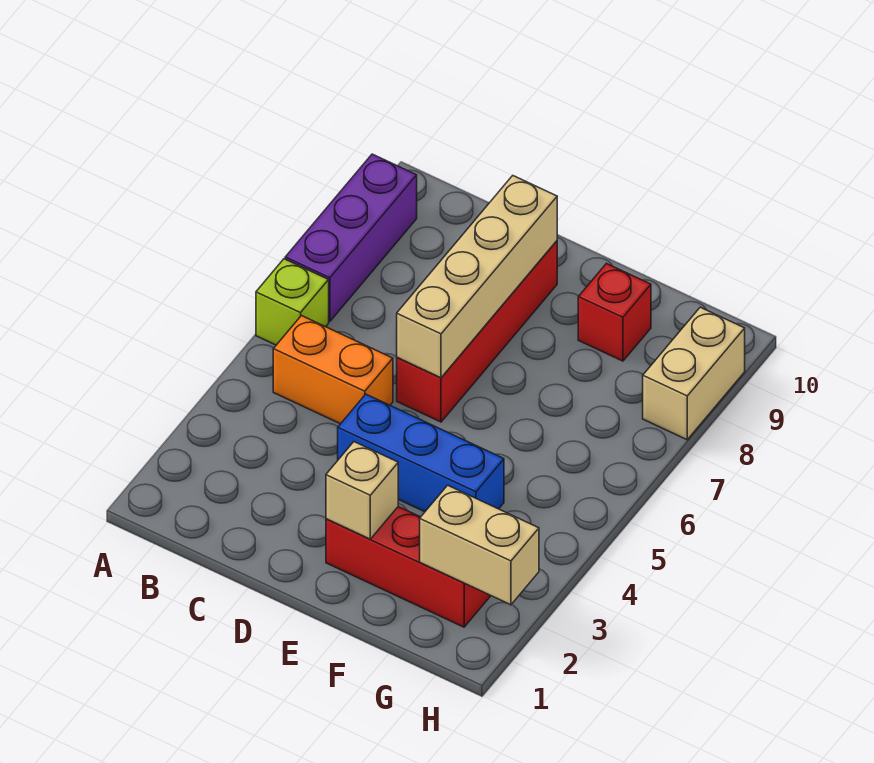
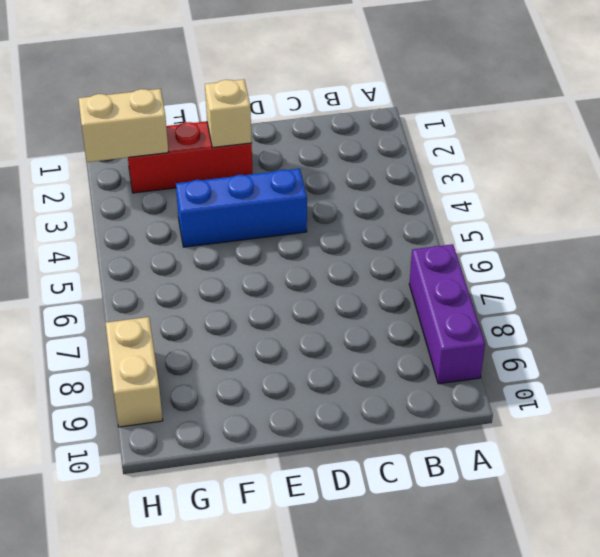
none -> lime brick A6 level 1
none -> orange brick B5:C5 level 1

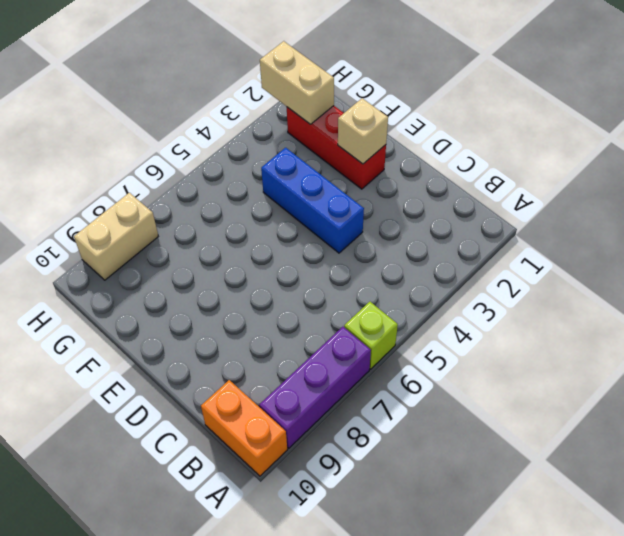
orange brick A10:B10 level 1 -> orange brick B5:C5 level 1
none -> red brick D6:D9 level 1
none -> red brick F9 level 1

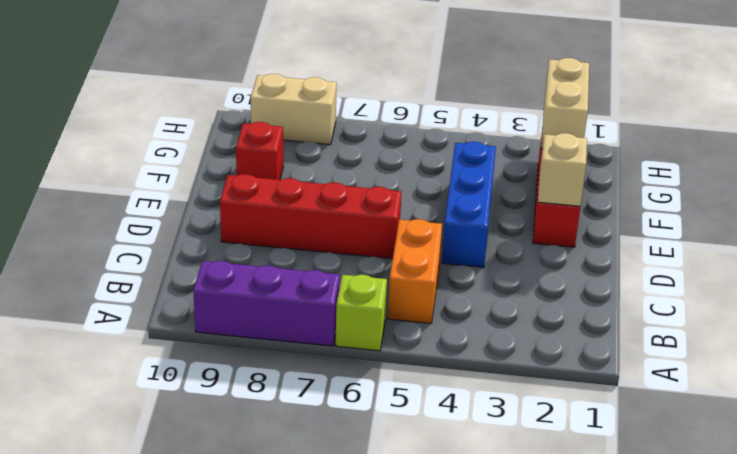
none -> tan brick D6:D9 level 2

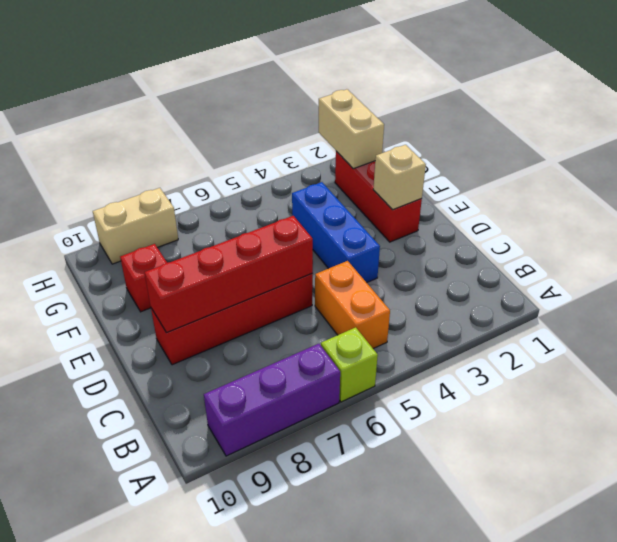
red brick D6:D9 level 2 -> tan brick D6:D9 level 2

